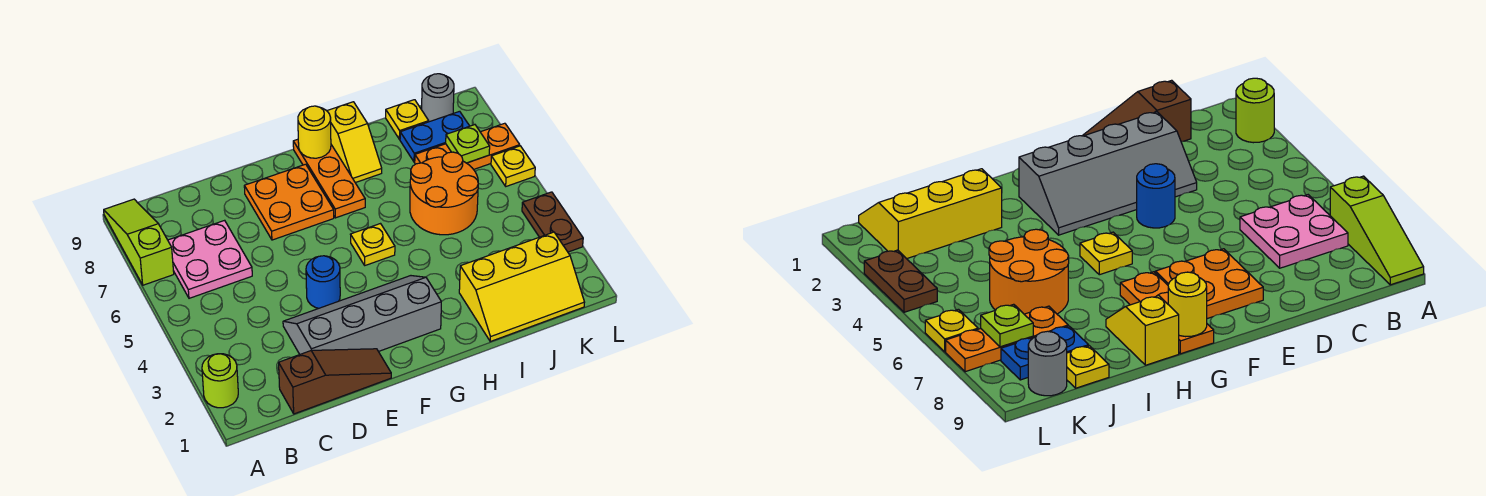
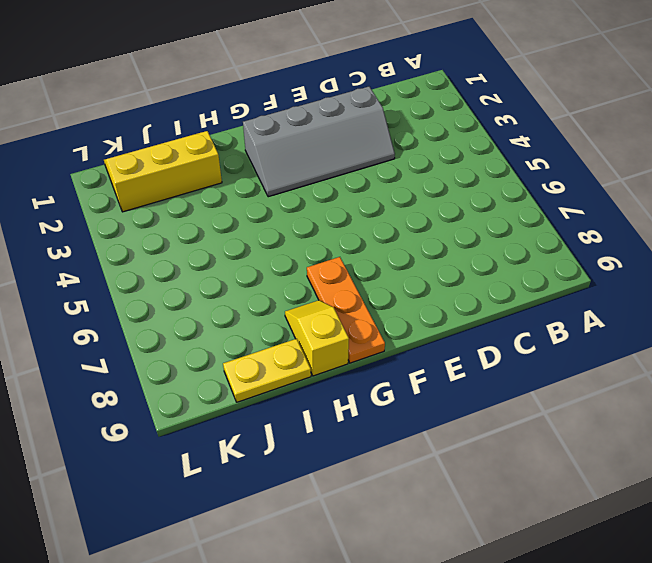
yellow plate I9:J9 level 1 -> yellow plate J9 level 1
none -> lime round brick A2 level 1
none -> lime slope A7:A9 level 1 top 7
none -> pink plate B6:C7 level 1

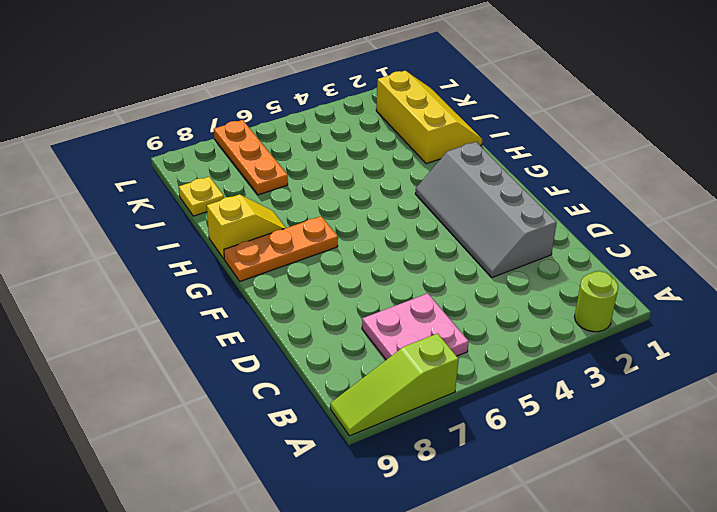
none -> brown slope C1:E1 level 1 top C
none -> blue round brick E4 level 1
none -> orange plate E7:F8 level 1

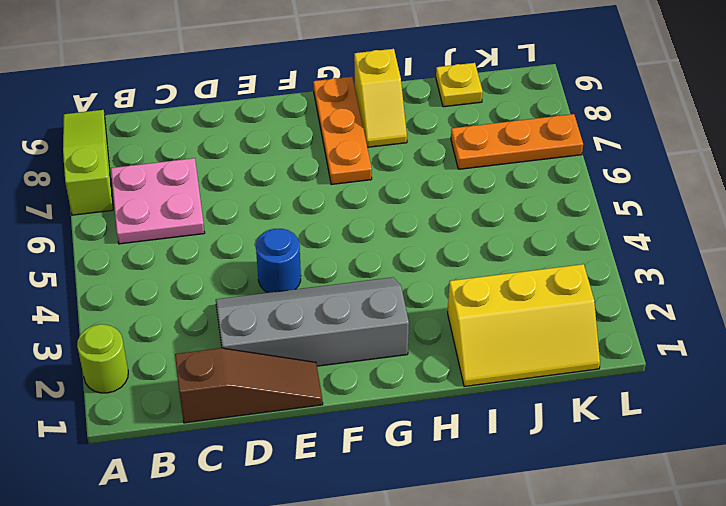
none -> orange plate E7:F8 level 1
none -> yellow plate G5 level 1
none -> orange round brick I5:J6 level 1

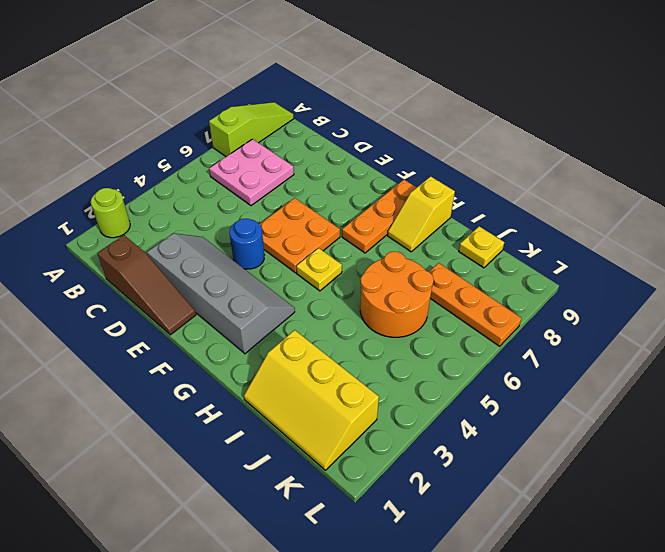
orange plate E5:F6 level 1 -> orange plate E7:F8 level 1
none -> blue plate J8:K8 level 1
none -> grey round brick K9 level 1
none -> brown plate L3:L4 level 1

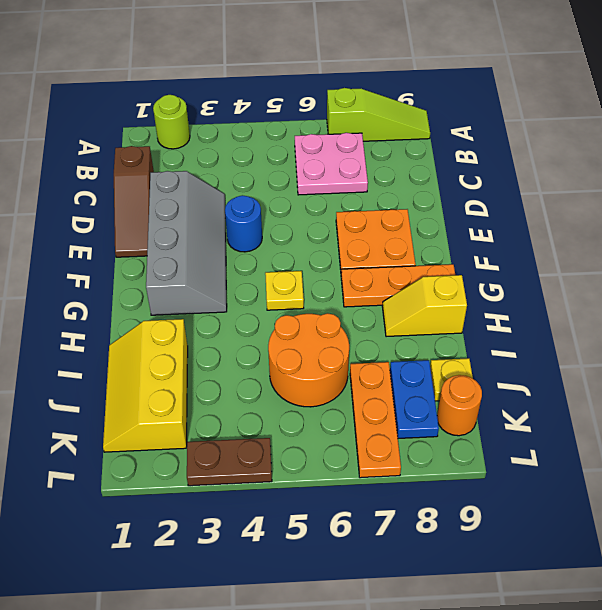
orange round brick K9 level 1 -> grey round brick K9 level 1
none -> yellow plate L6 level 1
none -> yellow round brick G9 level 2
none -> lime plate K7 level 2

